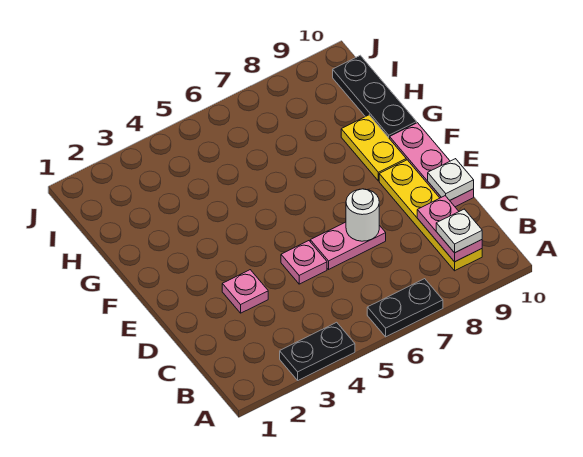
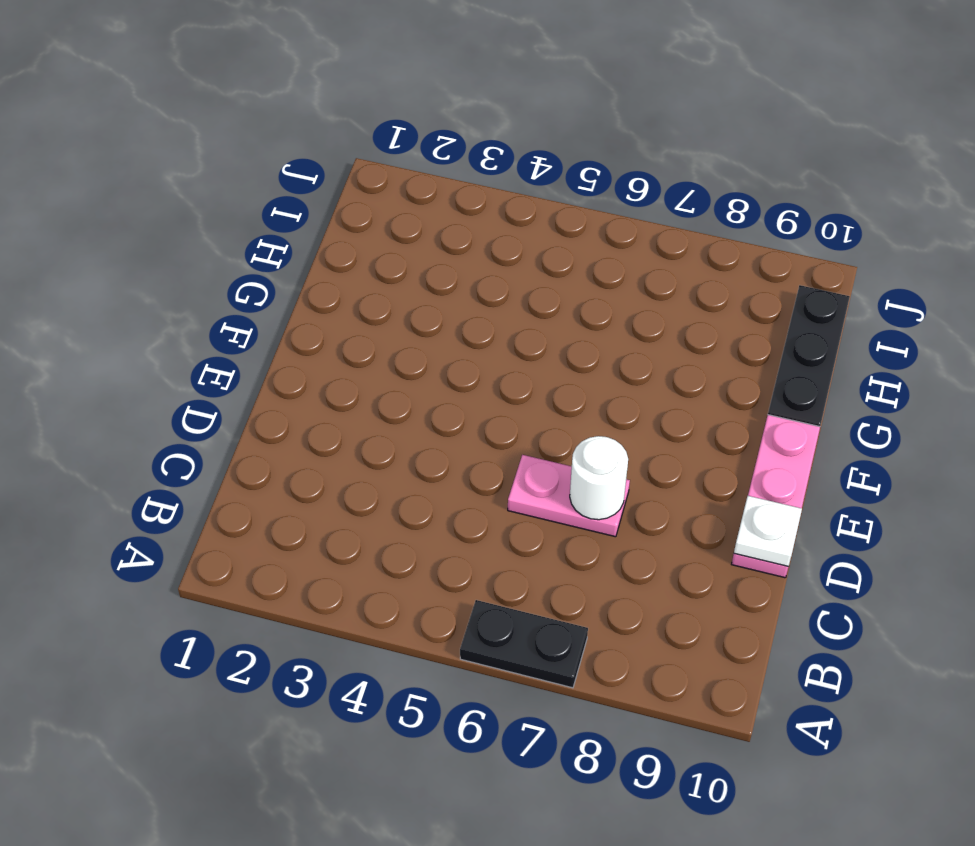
none -> black plate A3:A4 level 1
none -> yellow plate B9:E9 level 1
none -> pink plate D3 level 1

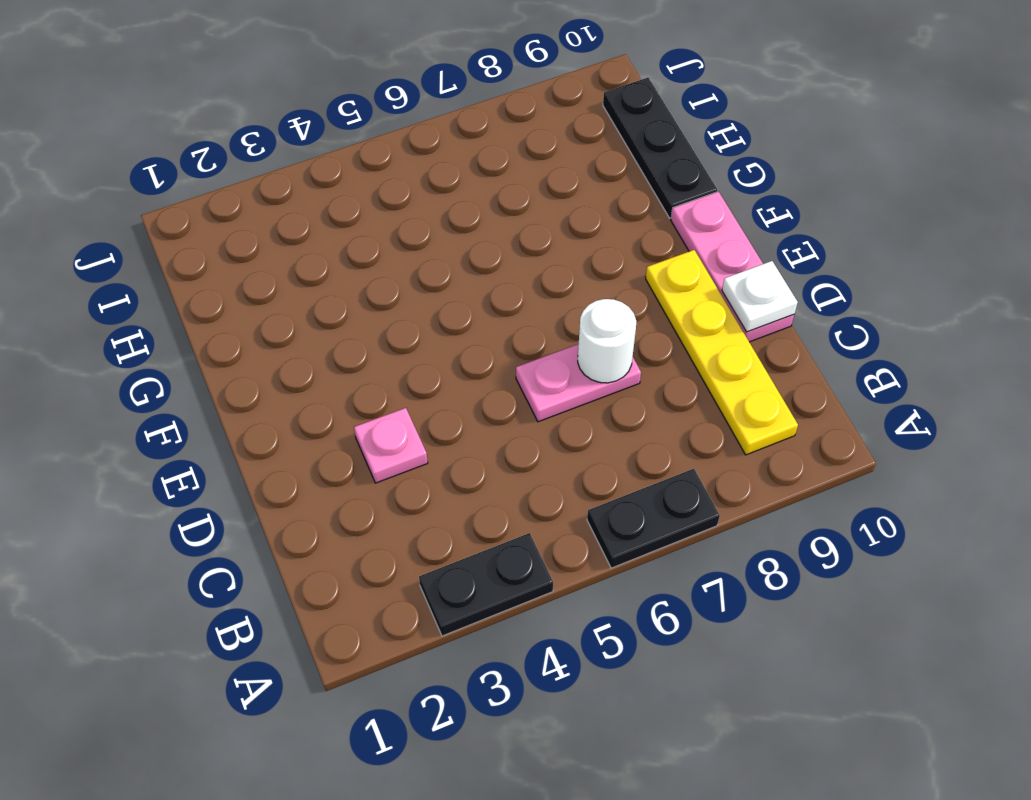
none -> pink plate D5 level 1
none -> yellow plate F9:G9 level 1
none -> pink plate B9:C9 level 2

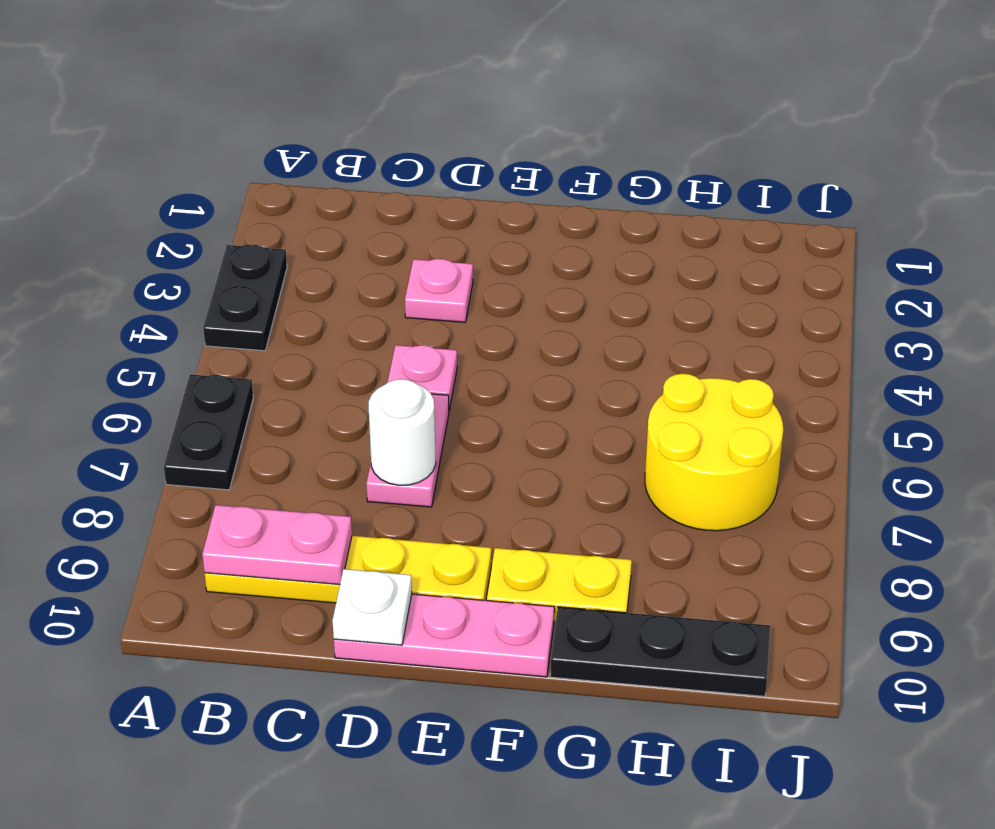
yellow round brick H6:I7 level 1 -> none
none -> white plate B9 level 3

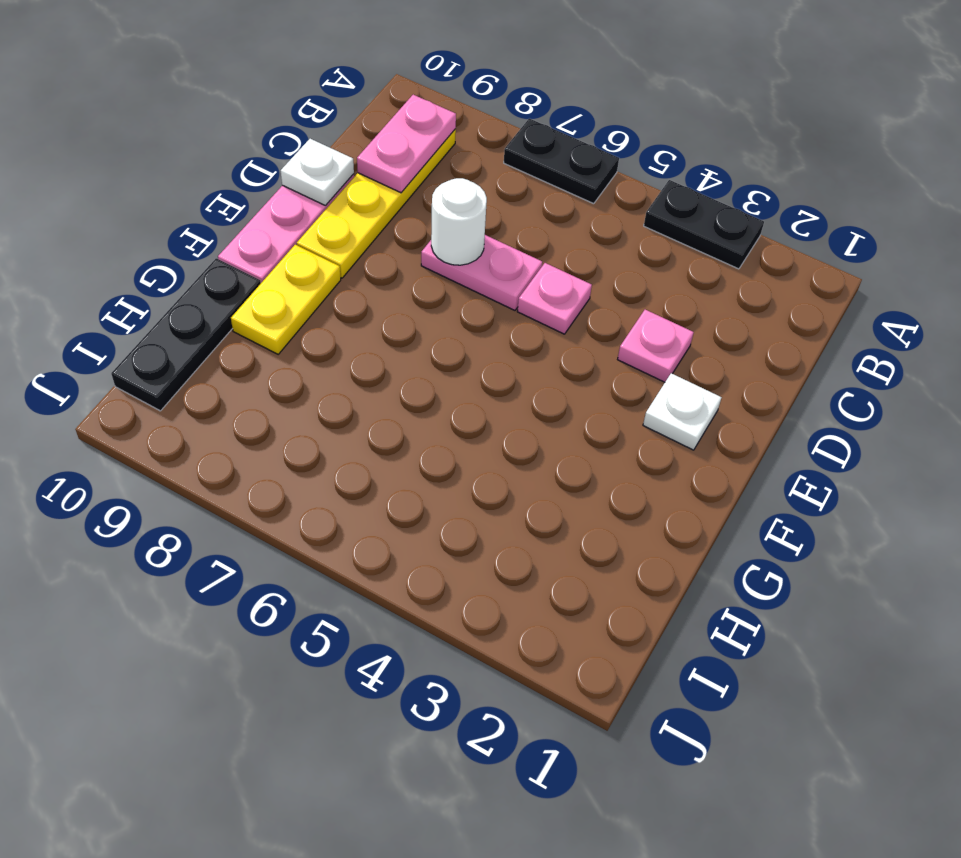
white plate E2 level 1 -> white plate B9 level 3

